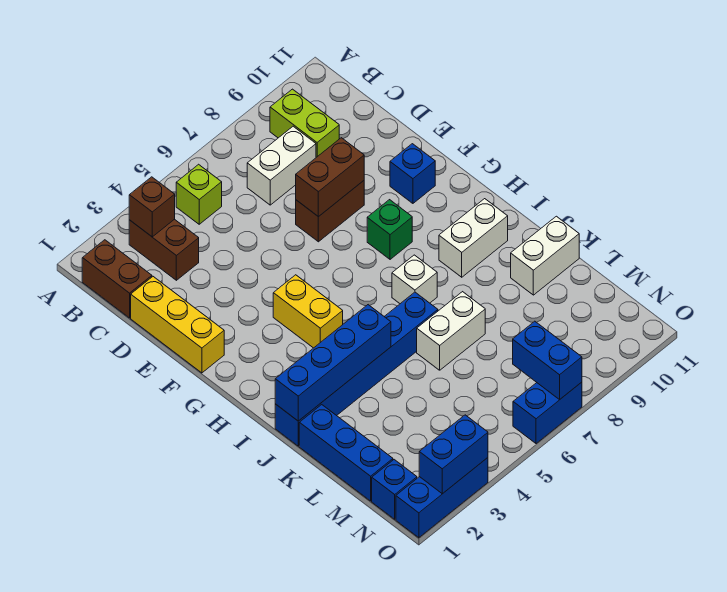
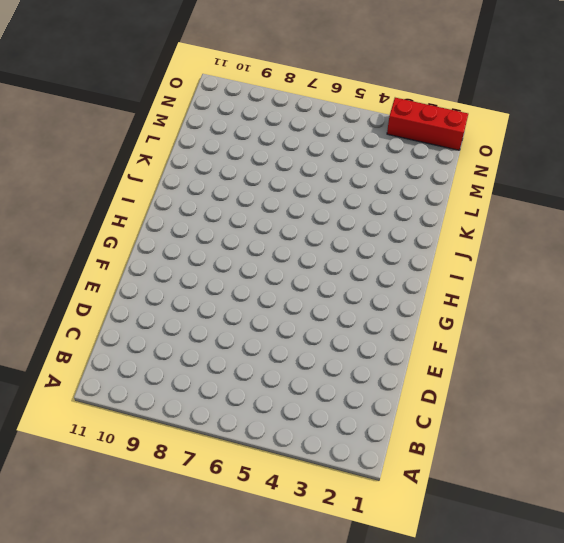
red brick O1:O3 level 1 -> blue brick O1:O3 level 1
none -> brown brick B1:C1 level 1
none -> brown brick B3:C3 level 1
none -> lime brick B5 level 1

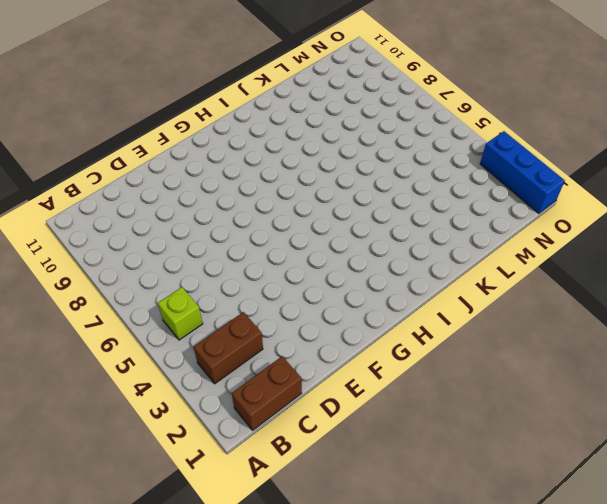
none -> lime brick B9:C9 level 1
none -> white brick C7:C8 level 1
none -> yellow brick D1:F1 level 1

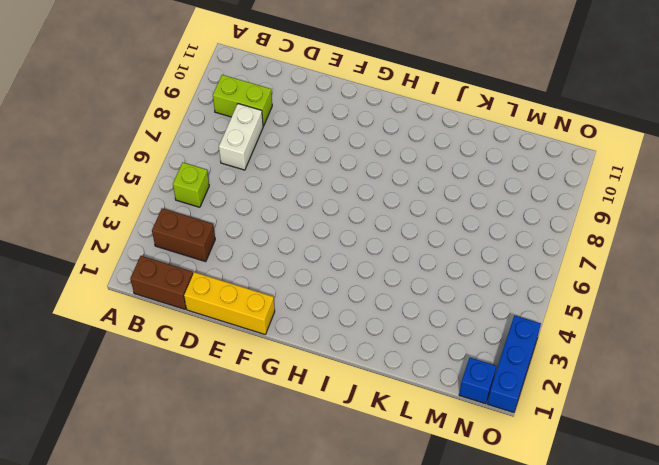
none -> brown brick E7:E8 level 1
none -> blue brick F10 level 1
none -> yellow brick G4:H4 level 1

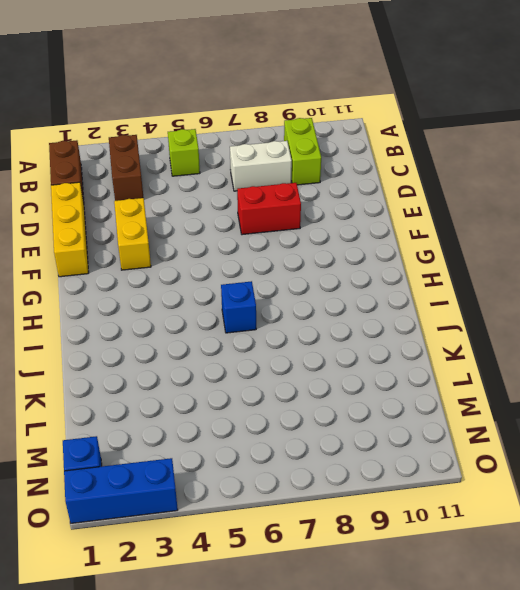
yellow brick E3:F3 level 1 -> yellow brick G4:H4 level 1
red brick E7:E8 level 1 -> brown brick E7:E8 level 1
blue brick I6 level 1 -> blue brick F10 level 1
none -> green brick G8 level 1
none -> white brick I7 level 1
none -> white brick I9:I10 level 1

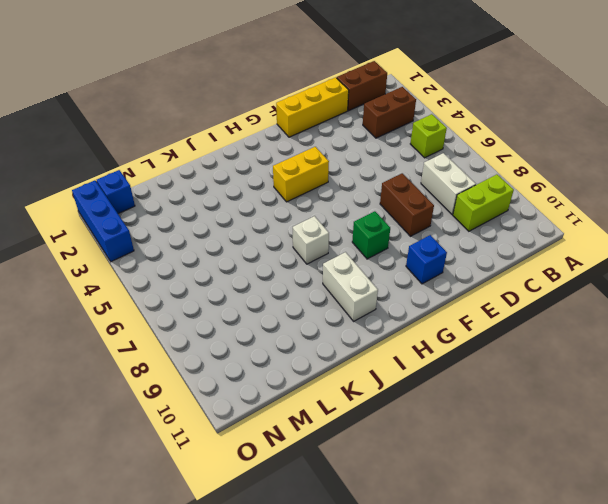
none -> blue brick J1:J6 level 1
none -> blue brick K1:M1 level 1
none -> white brick K6:K7 level 1

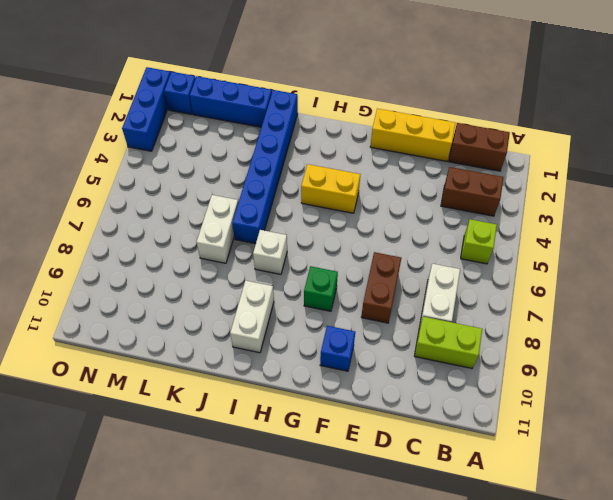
none -> white brick K10:K11 level 1
none -> blue brick O6:O7 level 1
none -> brown brick B3 level 2

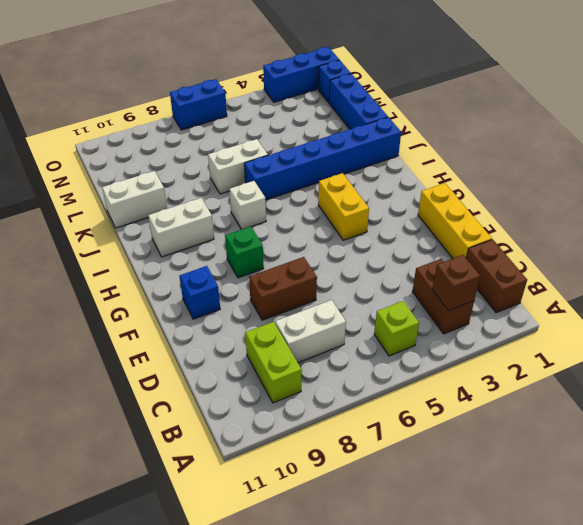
none -> brown brick E7:E8 level 2
none -> blue brick J1:J4 level 2
none -> blue brick N7:O7 level 2

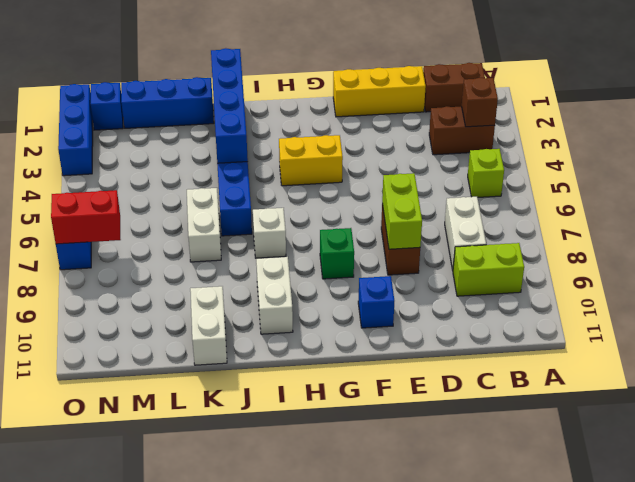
lime brick E7:E8 level 2 -> brown brick E7:E8 level 2
red brick N7:O7 level 2 -> blue brick N7:O7 level 2
none -> blue brick O2:O3 level 2

